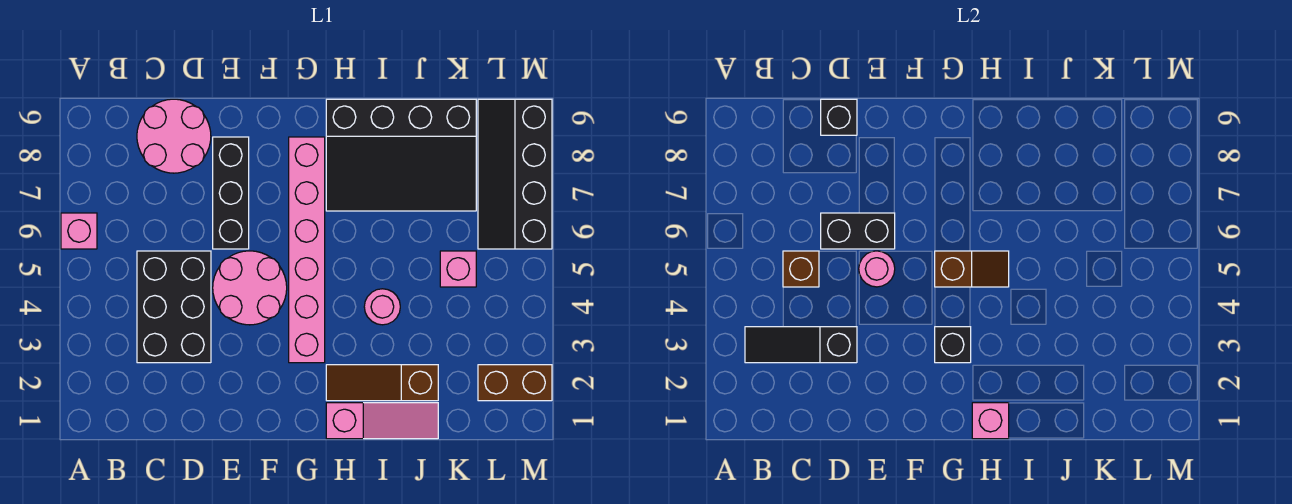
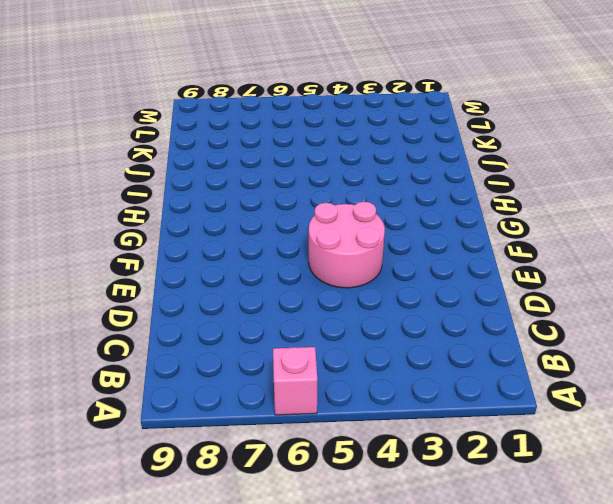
none -> black brick C3:D5 level 1
none -> pink round brick C8:D9 level 1
none -> black brick E6:E8 level 1

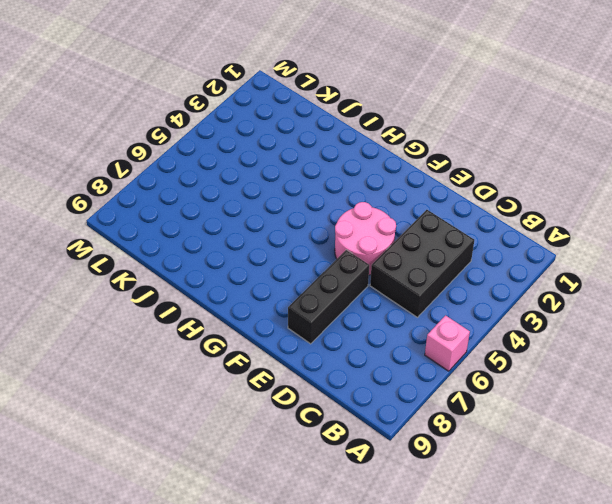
none -> pink round brick C8:D9 level 1
none -> pink brick G3:G8 level 1
none -> pink slope H1:J1 level 1 top H

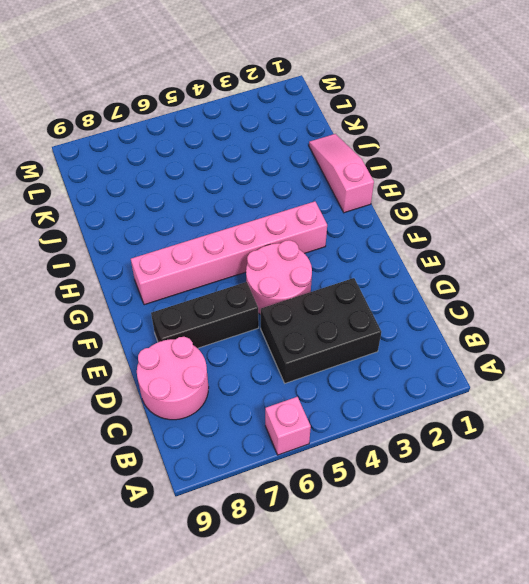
none -> brown slope H2:J2 level 1 top J
none -> black slope H7:K9 level 1 top 9
none -> pink round brick I4 level 1

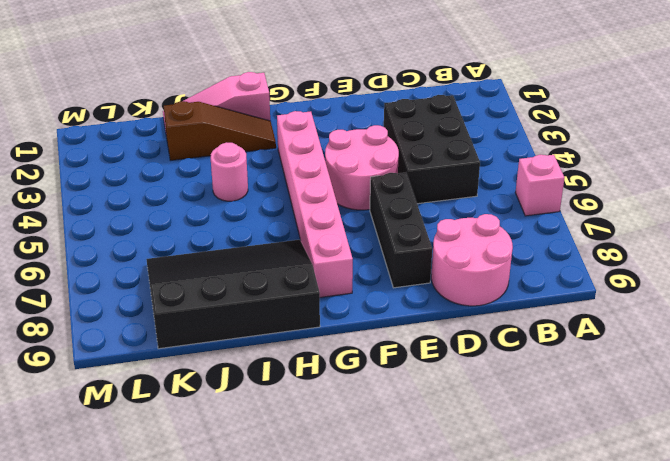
none -> pink brick K5 level 1
none -> brown brick L2:M2 level 1
none -> black slope L6:M9 level 1 top M

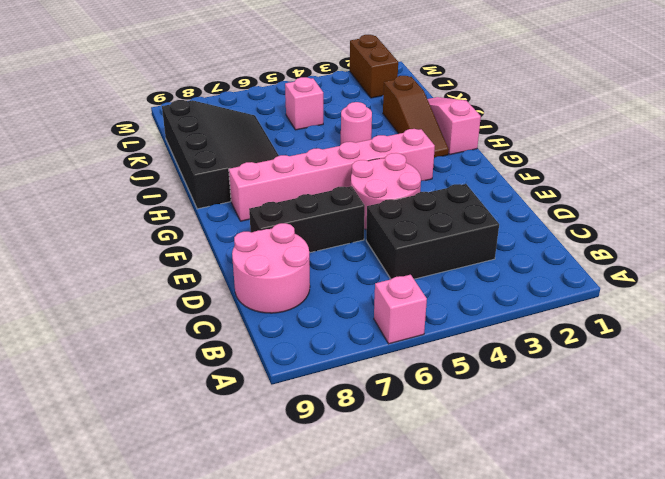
none -> black slope L6:M9 level 1 top M
none -> black slope B3:D3 level 2 top D
none -> brown brick C5 level 2

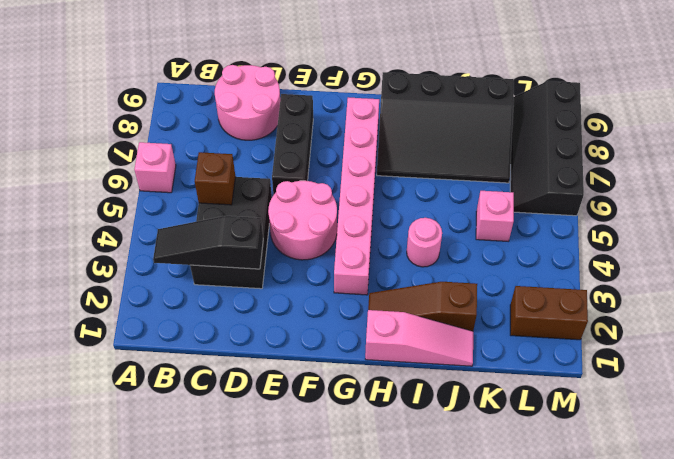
none -> black brick D6:E6 level 2
none -> black brick D9 level 2
none -> pink round brick E5 level 2

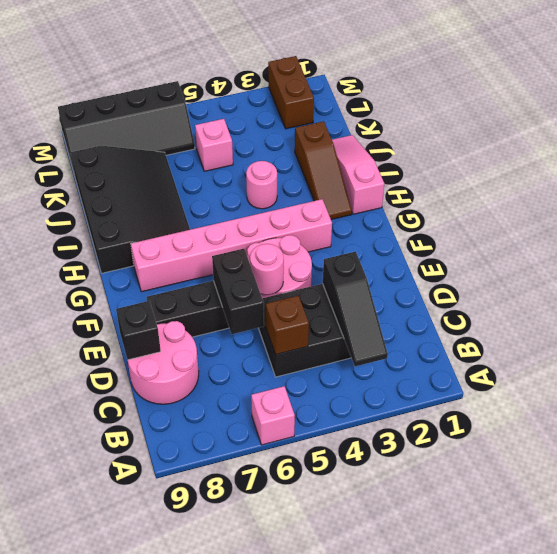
none -> black brick G3 level 2
none -> brown slope G5:H5 level 2 top G
none -> pink brick H1 level 2

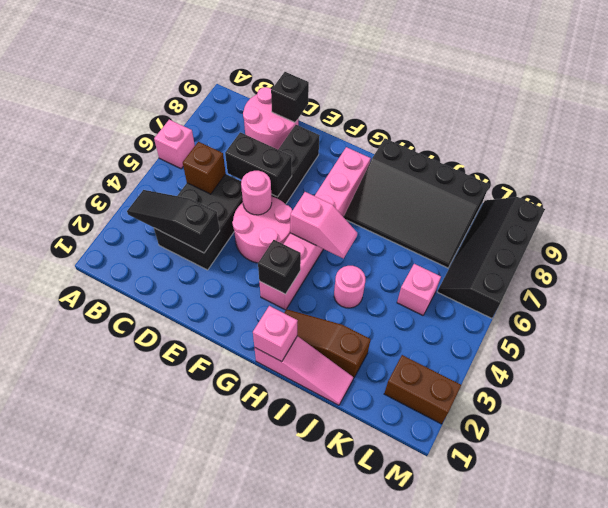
pink slope G5:H5 level 2 top G -> brown slope G5:H5 level 2 top G

